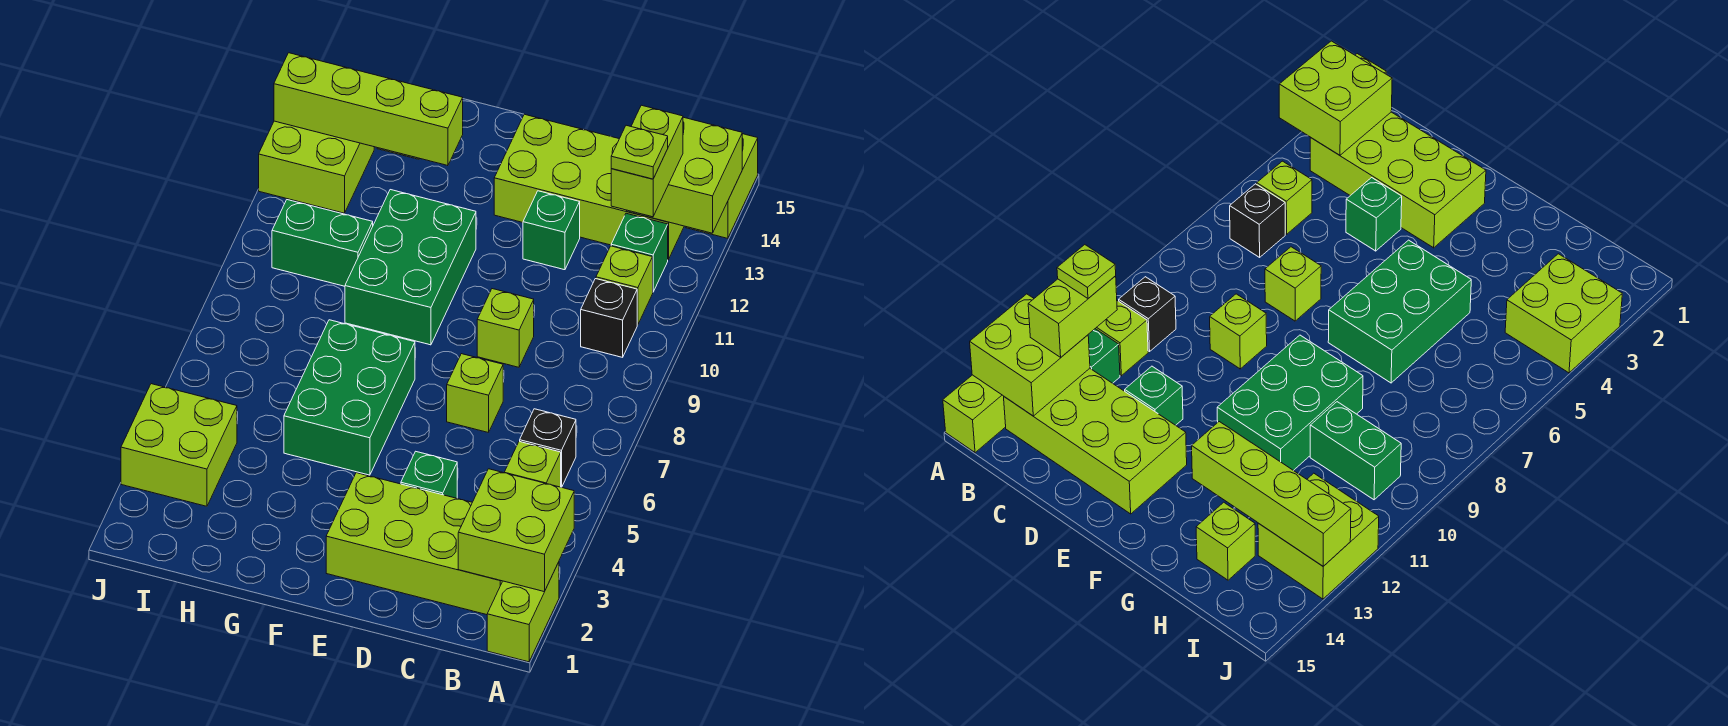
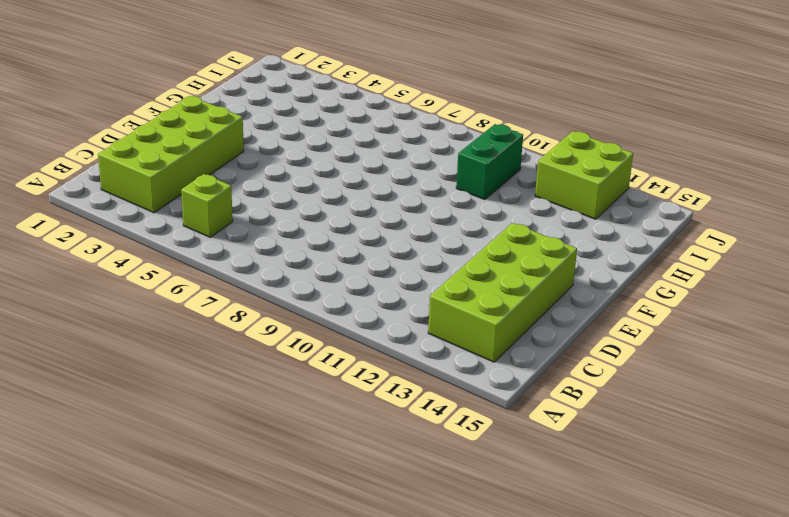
none -> lime brick A1:A2 level 1
none -> lime brick A14:A15 level 1
none -> black brick B6 level 1

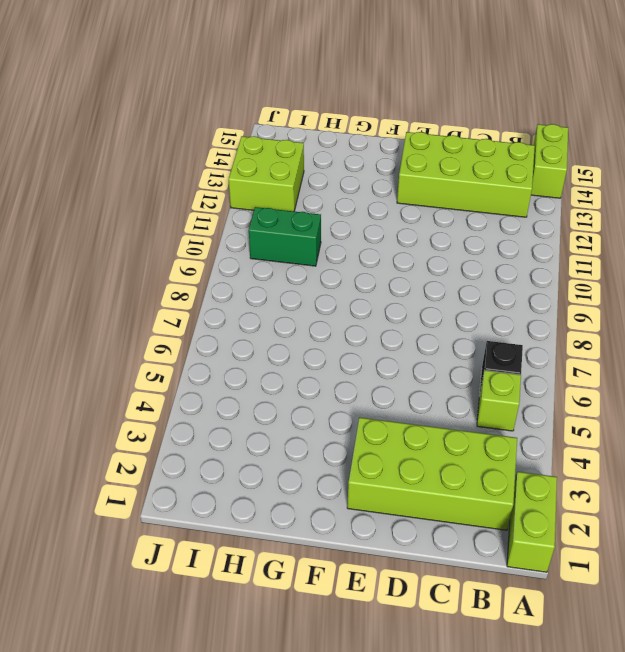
none -> black brick B10 level 1
none -> lime brick B11 level 1
none -> green brick B12 level 1

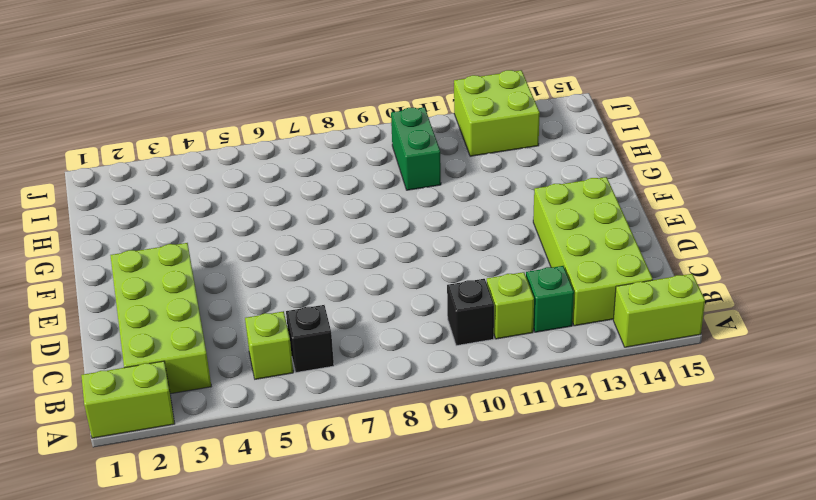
none -> green brick D4 level 1
none -> lime brick D7 level 1
none -> lime brick D9 level 1

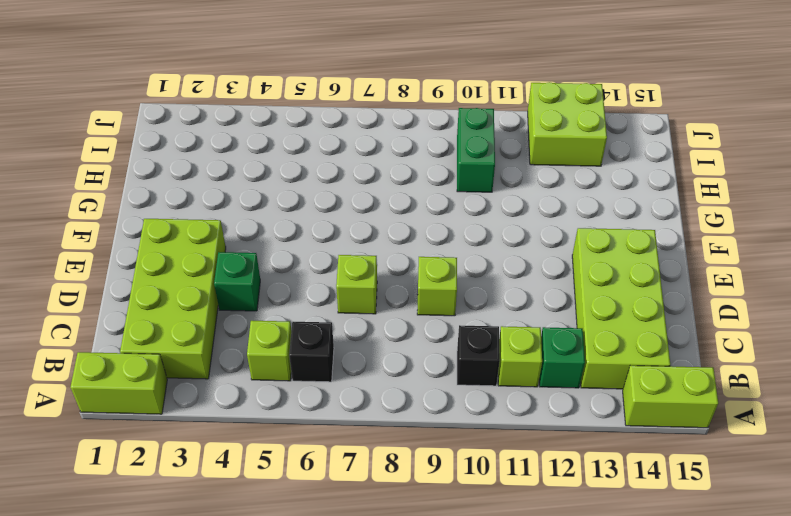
none -> green brick D12 level 1
none -> green brick F5:G7 level 1
none -> green brick F9:G11 level 1

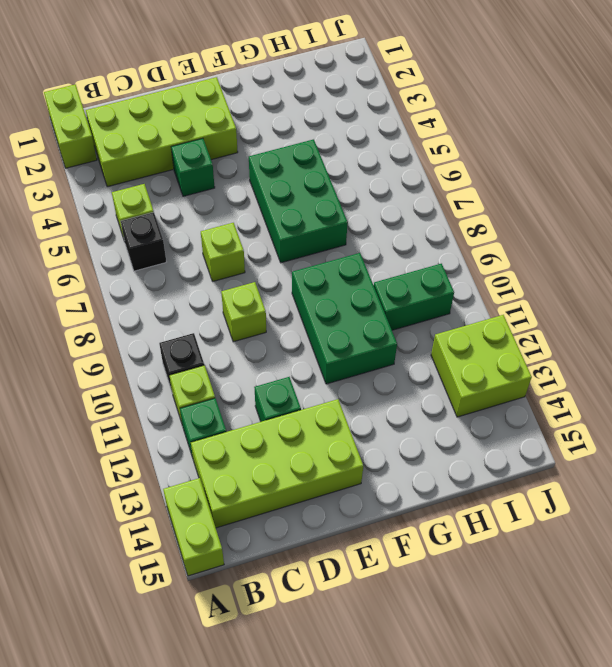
none -> lime brick H14 level 1
none -> lime brick I3:J4 level 1
none -> lime brick A2:B3 level 2

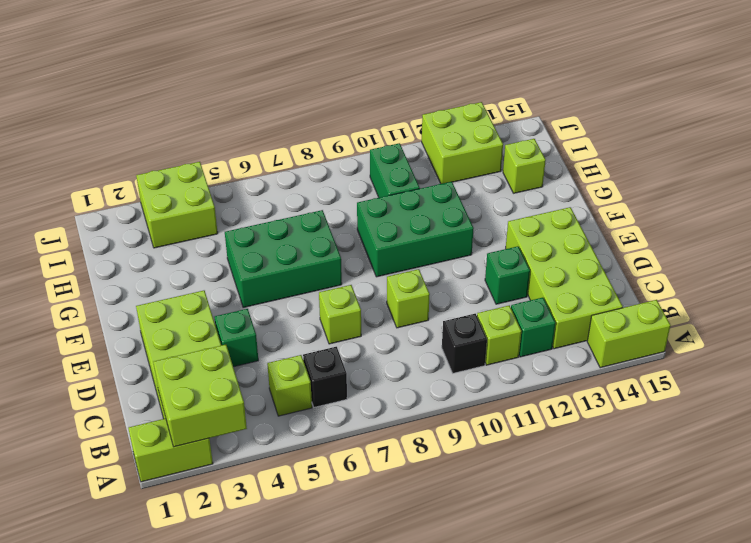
none -> lime brick A13:B14 level 2
none -> lime brick G13:J13 level 2
none -> lime brick B12:B13 level 3

